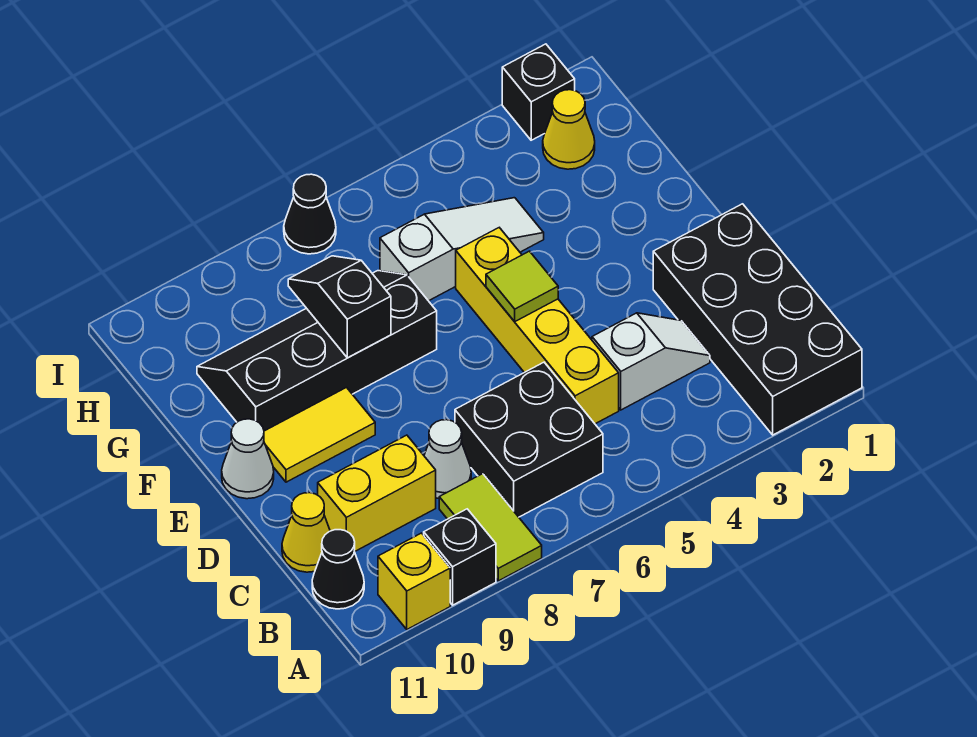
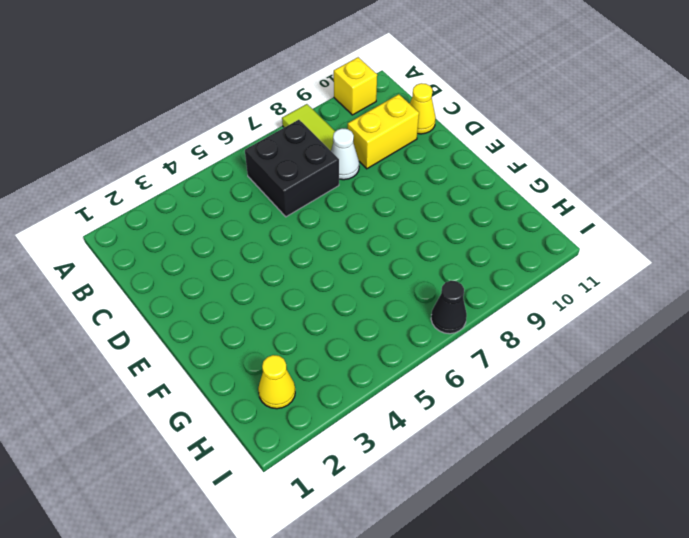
none -> black brick A1:D2 level 1
none -> black brick A9 level 1
none -> black cone B11 level 1

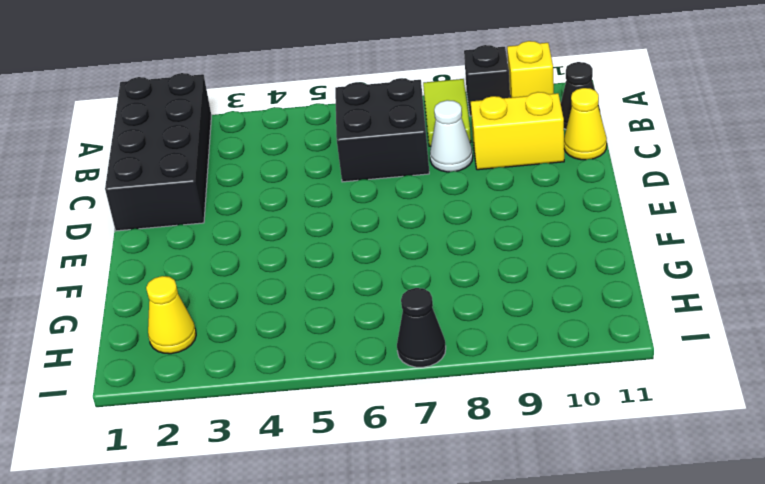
none -> white slope C3:C4 level 1 top 4
none -> yellow brick C5:F5 level 1
none -> yellow tile E9:E10 level 1

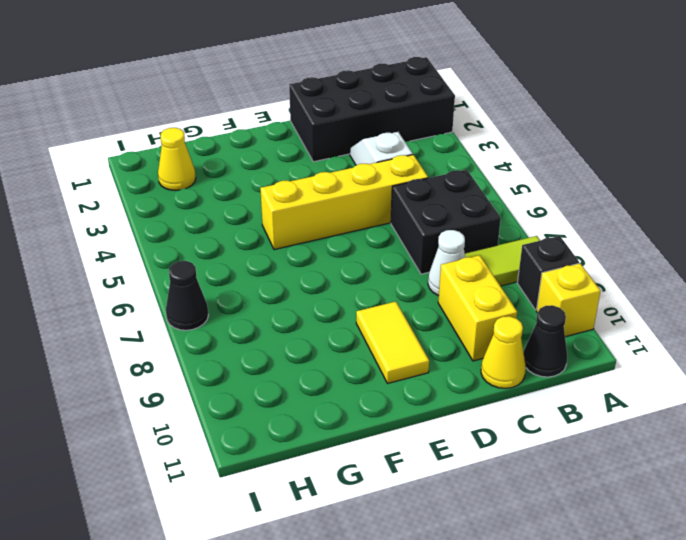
none -> white cone E11 level 1
none -> black slope F7:G10 level 1 top F
none -> white slope G4:G6 level 1 top 6

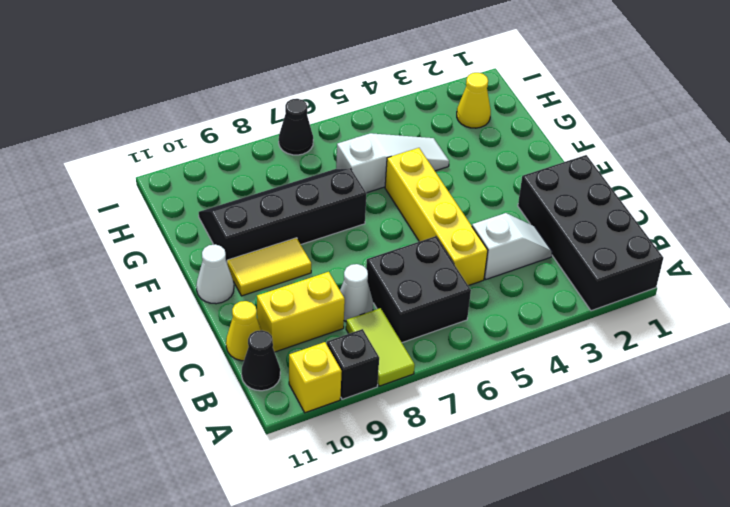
none -> black brick I2 level 1
none -> lime tile E5 level 2
none -> black slope F8:G8 level 2 top F

